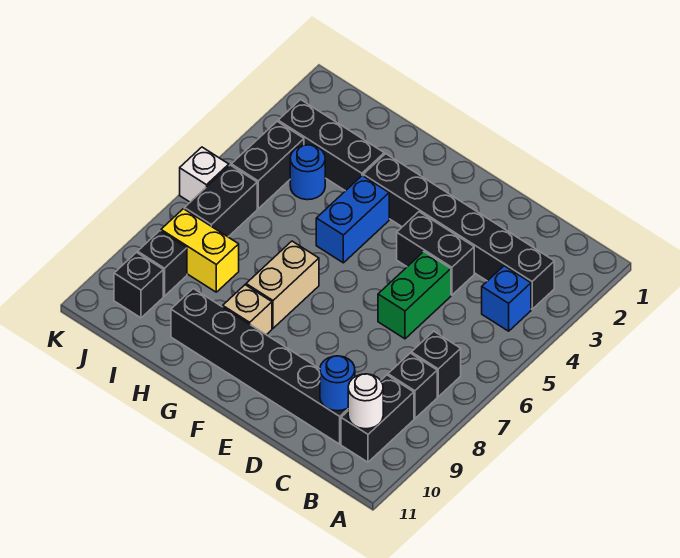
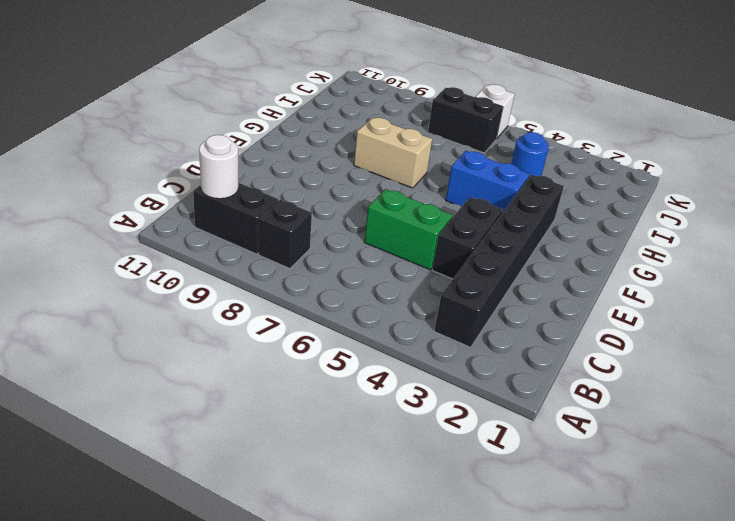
none -> blue brick B4 level 1
none -> black brick B7 level 1
none -> black brick C10:H10 level 1

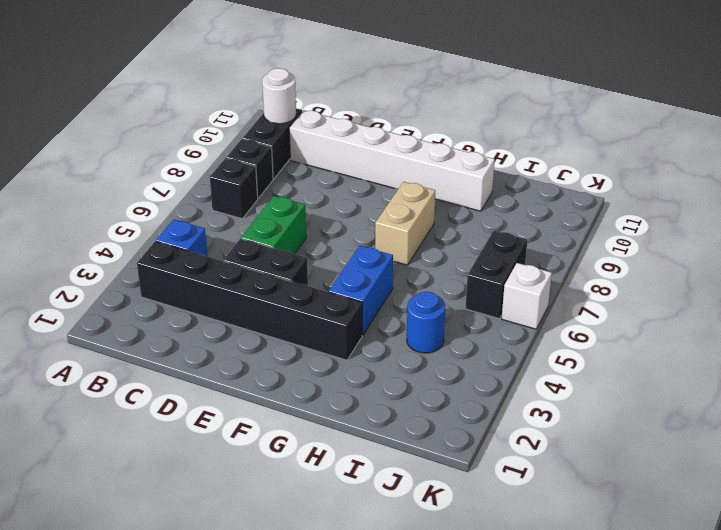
white brick C10:H10 level 1 -> black brick C10:H10 level 1
none -> tan brick G9 level 1
none -> black brick H3:J3 level 1
none -> yellow brick I8:J8 level 1

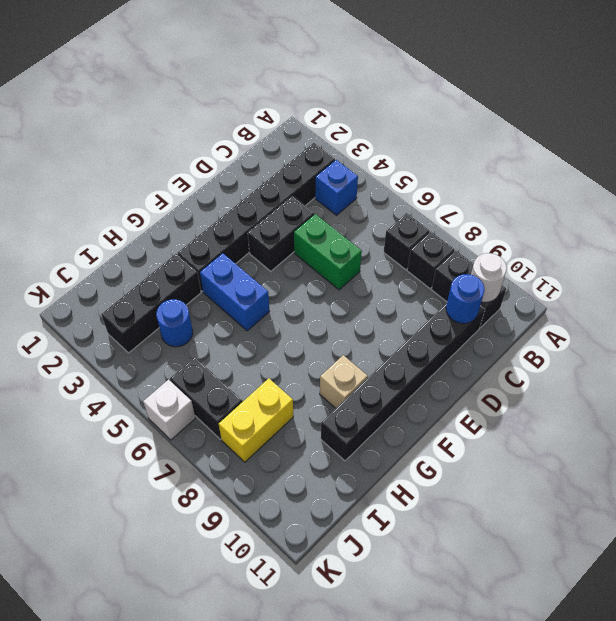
none -> tan brick G7:G8 level 1
none -> black brick J4:J5 level 1
none -> black brick J9 level 1

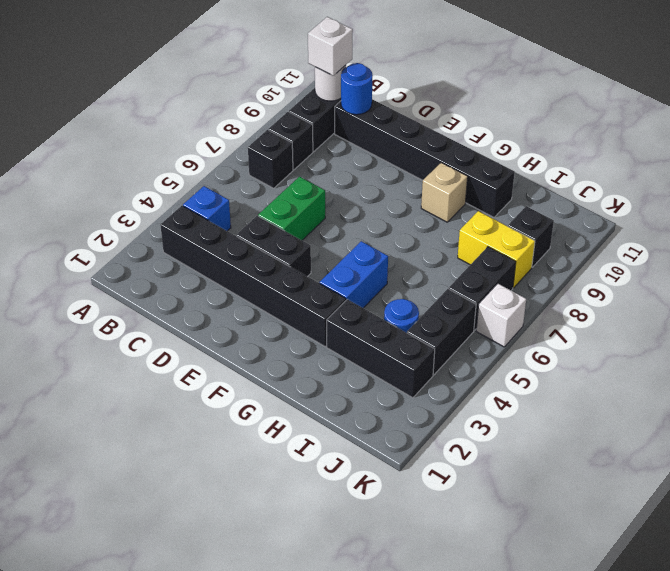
white brick B10 level 3 -> none
none -> tan brick G7:G8 level 1
none -> black brick J10 level 1

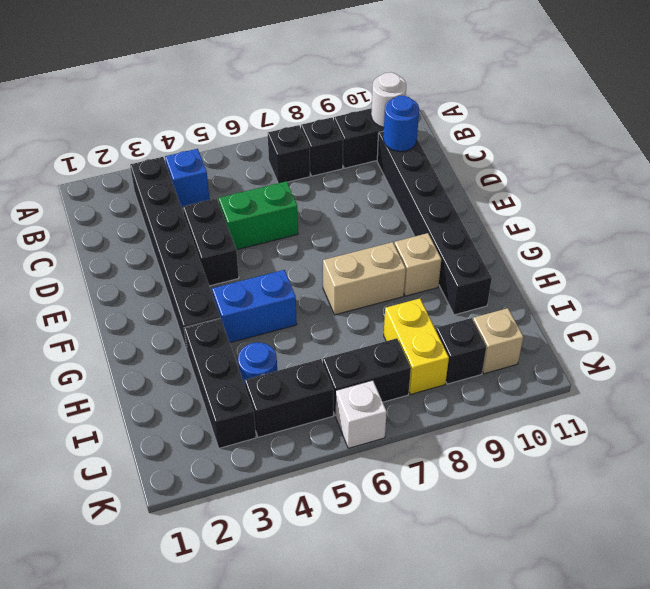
tan brick J10 level 1 -> black brick J10 level 1

